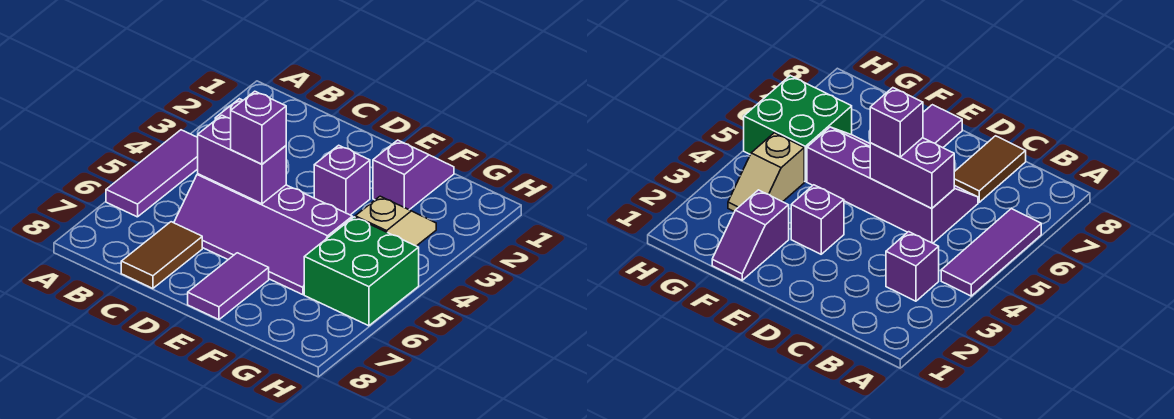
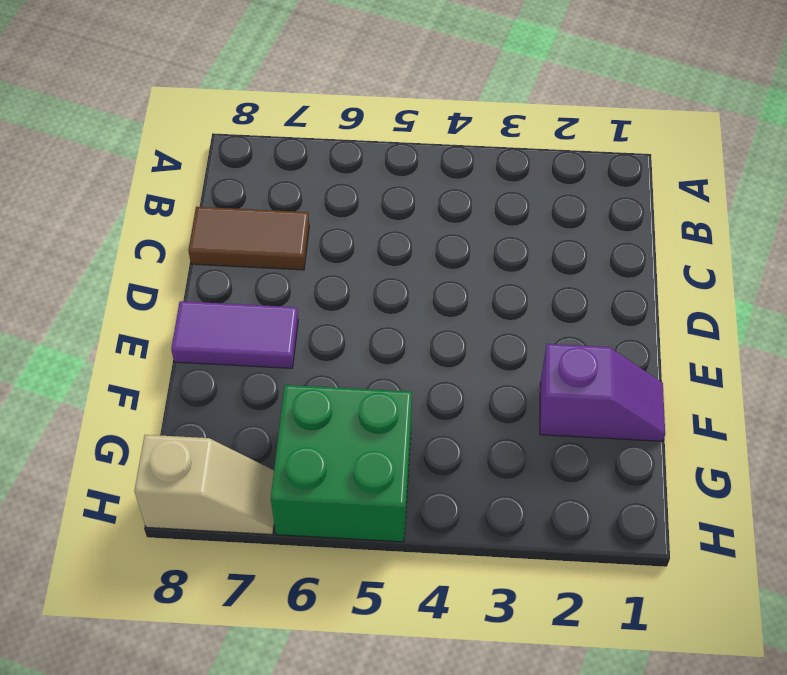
tan slope H7:H8 level 1 top 8 -> tan slope G3:G4 level 1 top 4
none -> purple tile A4:A6 level 1
none -> purple brick B3 level 1

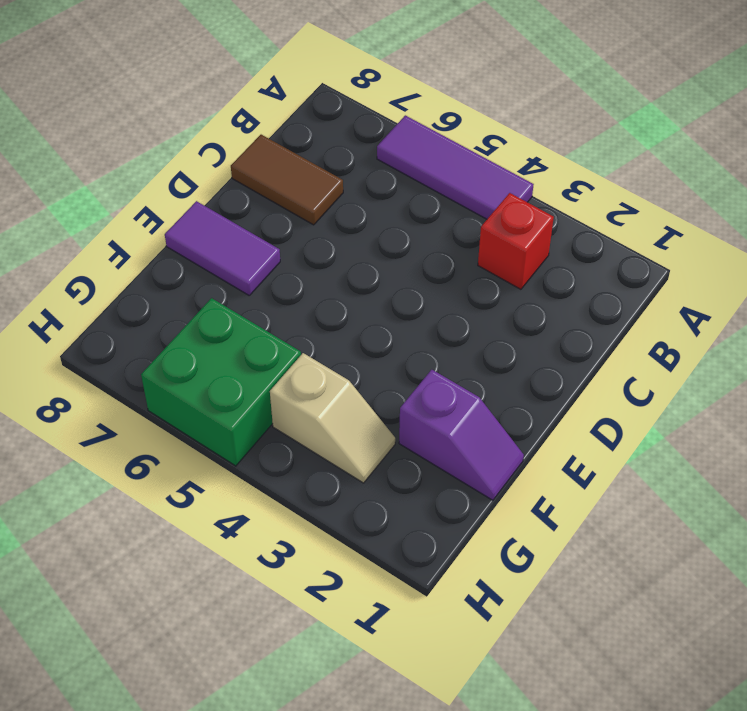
red brick B3 level 1 -> purple brick B3 level 1
none -> purple slope C5:F6 level 1 top 5
none -> purple brick E3 level 1

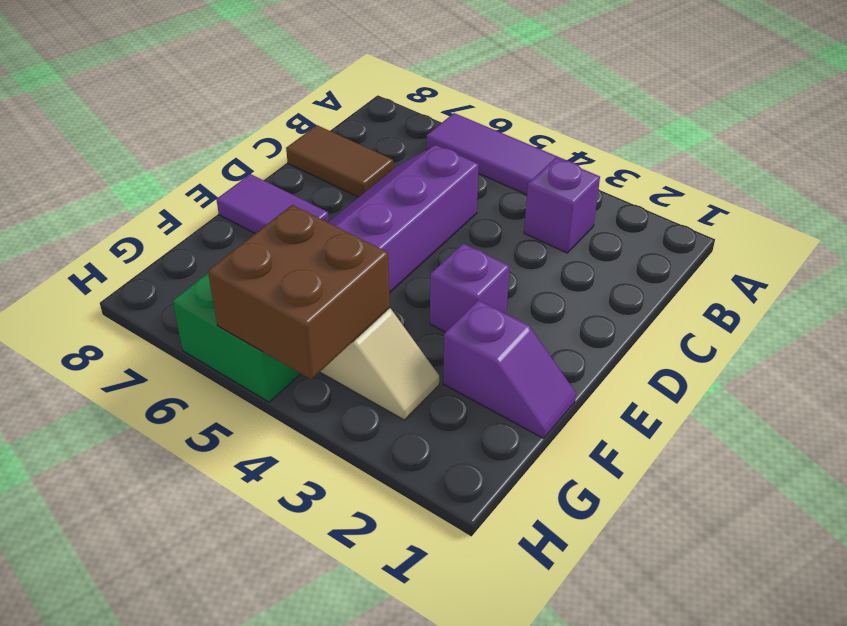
brown brick G4:H5 level 2 -> none
none -> purple brick C5:D5 level 2
none -> purple brick D5 level 3

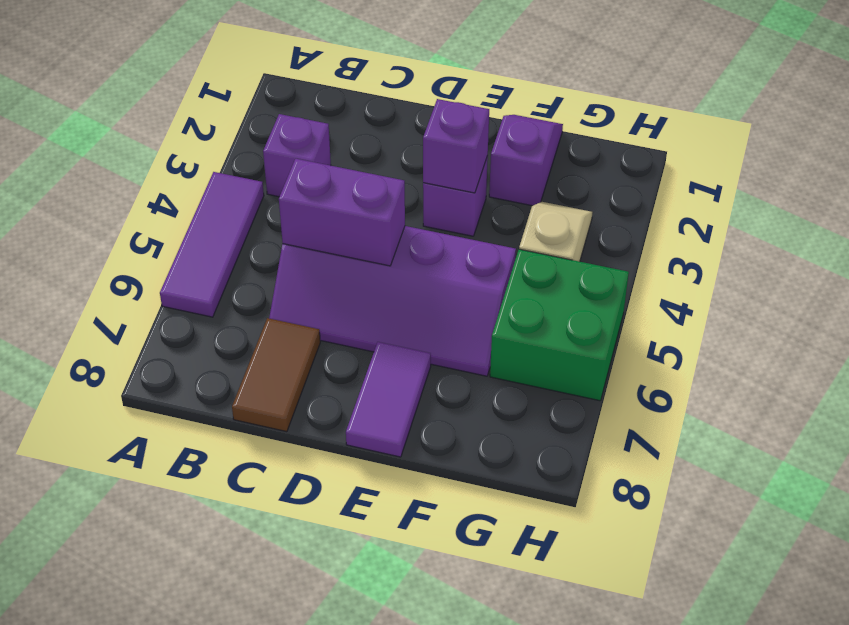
purple brick E3 level 2 -> purple brick D5 level 3

